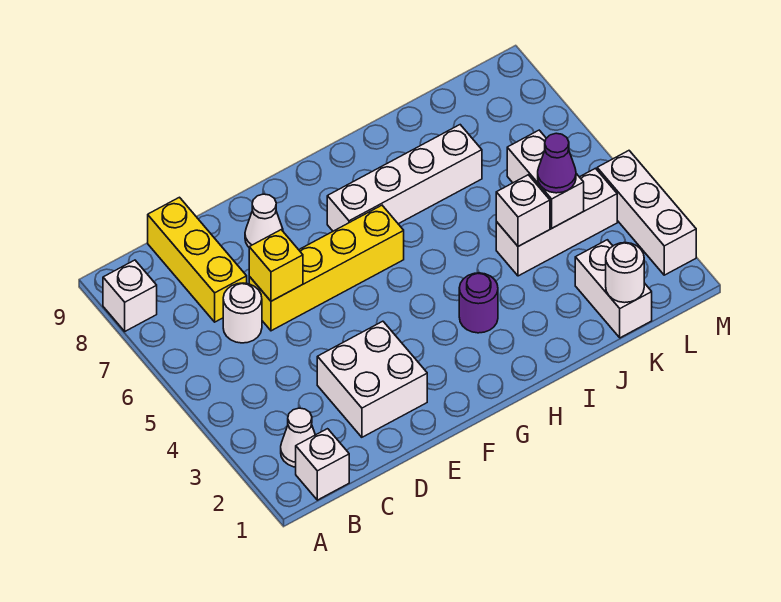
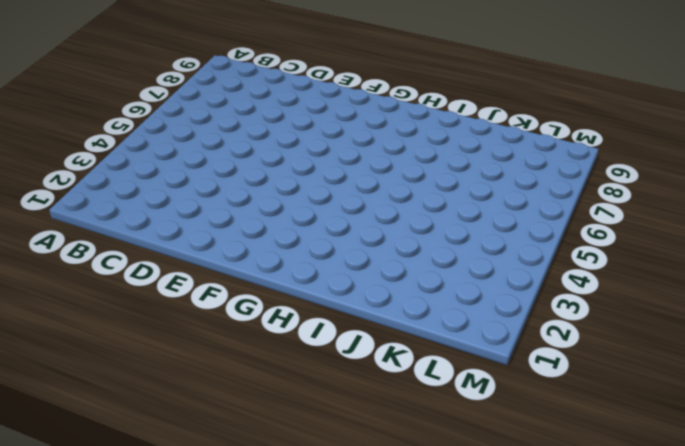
none -> white brick A8 level 1
none -> white brick B1 level 1
none -> white cone B2 level 1

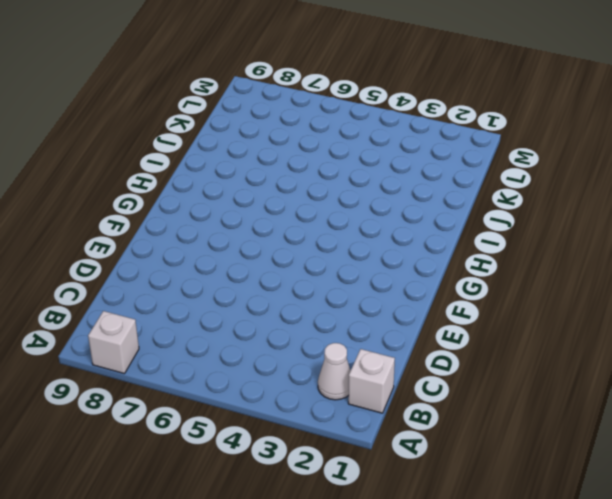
none -> white round brick C6 level 1
none -> yellow brick C7:C9 level 1
none -> white brick D2:E3 level 1

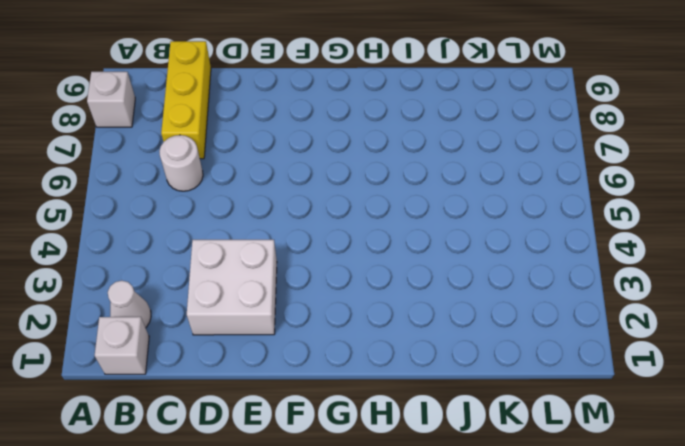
none -> yellow brick D6:G6 level 1
none -> white cone E8 level 1
none -> white brick G7:J7 level 1

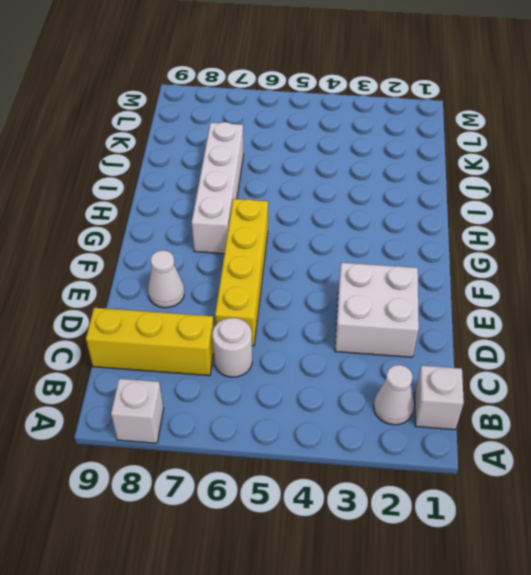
none -> purple round brick H3 level 1
none -> white brick J4:L4 level 1
none -> white brick K1:K2 level 1

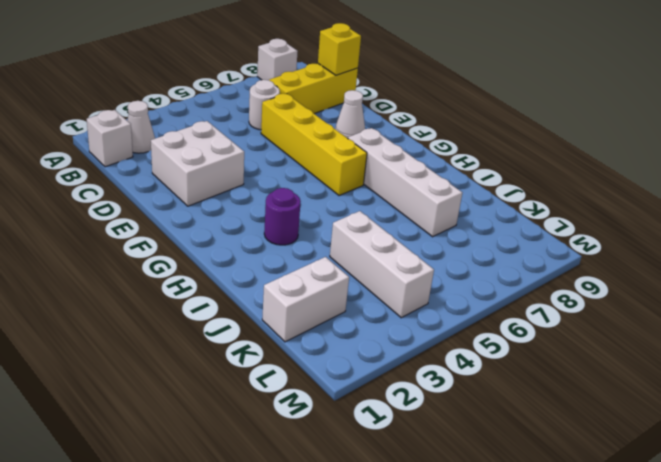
yellow brick C9 level 2 -> yellow brick D6 level 2
none -> white brick M2:M4 level 1
none -> white brick J4 level 2
none -> white round brick K1 level 2

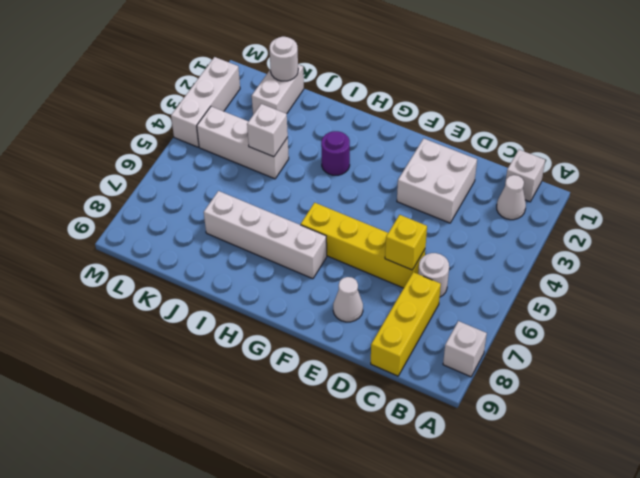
none -> white brick K4:K5 level 2
none -> purple cone K4 level 3

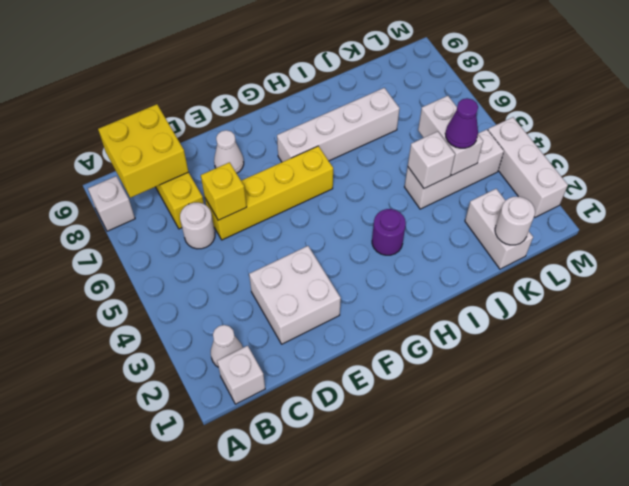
yellow brick B8:C9 level 2 -> none

